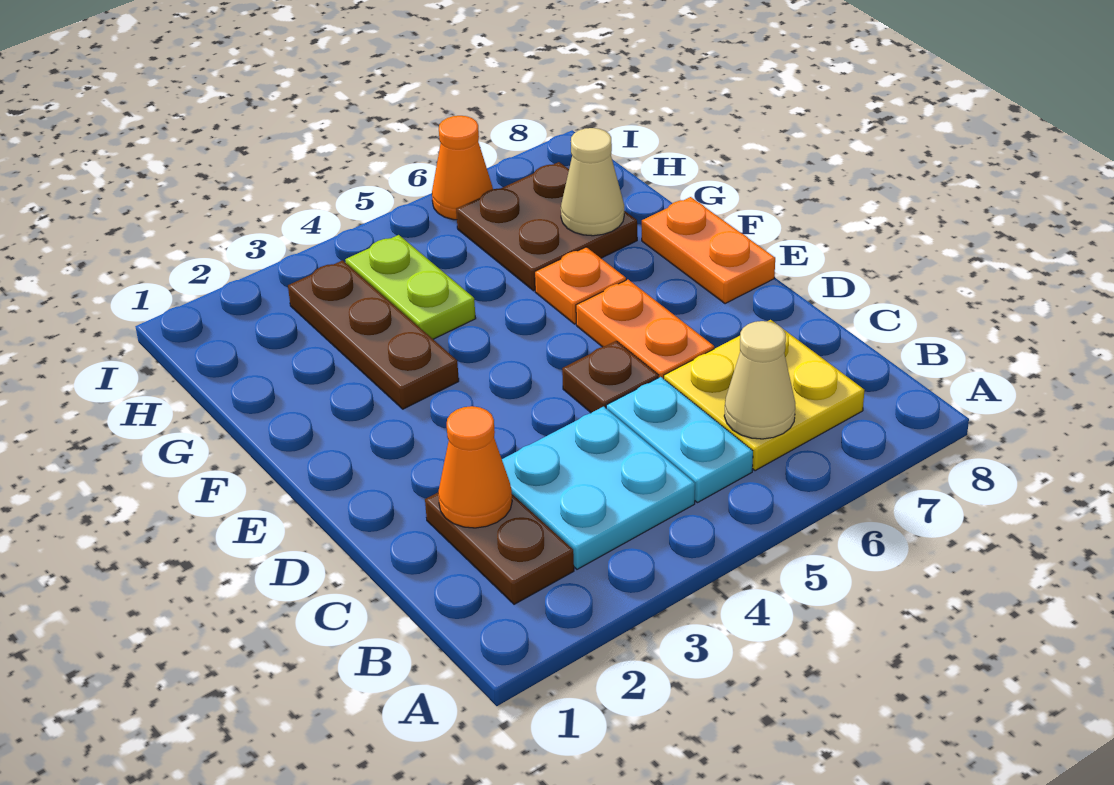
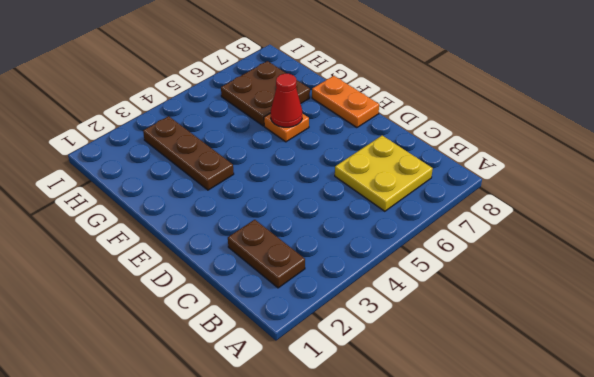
red cone F6 level 2 -> none
none -> cyan plate B3:C4 level 1
none -> cyan plate B5:C5 level 1
none -> brown plate D5 level 1

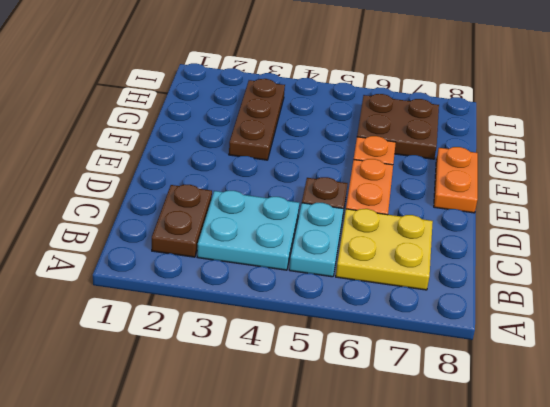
none -> lime plate G4:H4 level 1
none -> orange cone I6 level 1
none -> tan cone B6 level 2

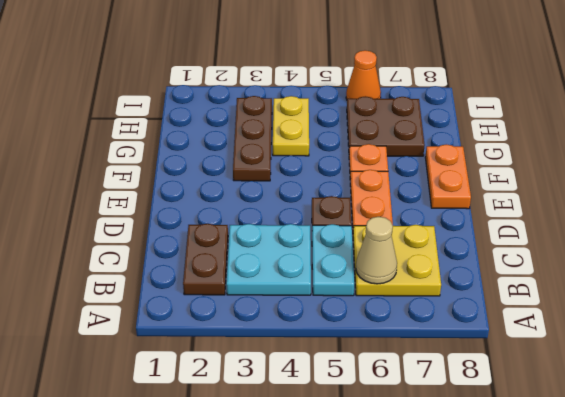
yellow plate G4:H4 level 1 -> lime plate G4:H4 level 1
none -> orange cone C2 level 2
none -> tan cone G7 level 2

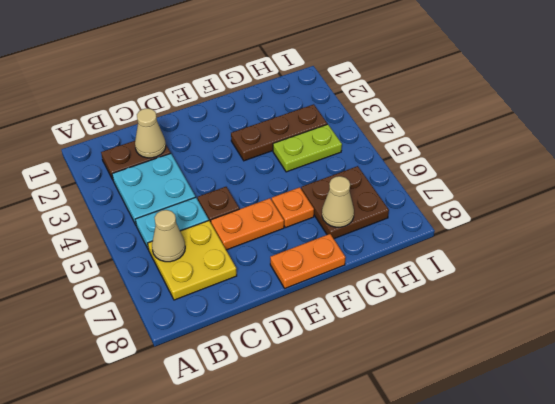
tan cone C2 level 2 -> orange cone C2 level 2
none -> orange cone I6 level 1

